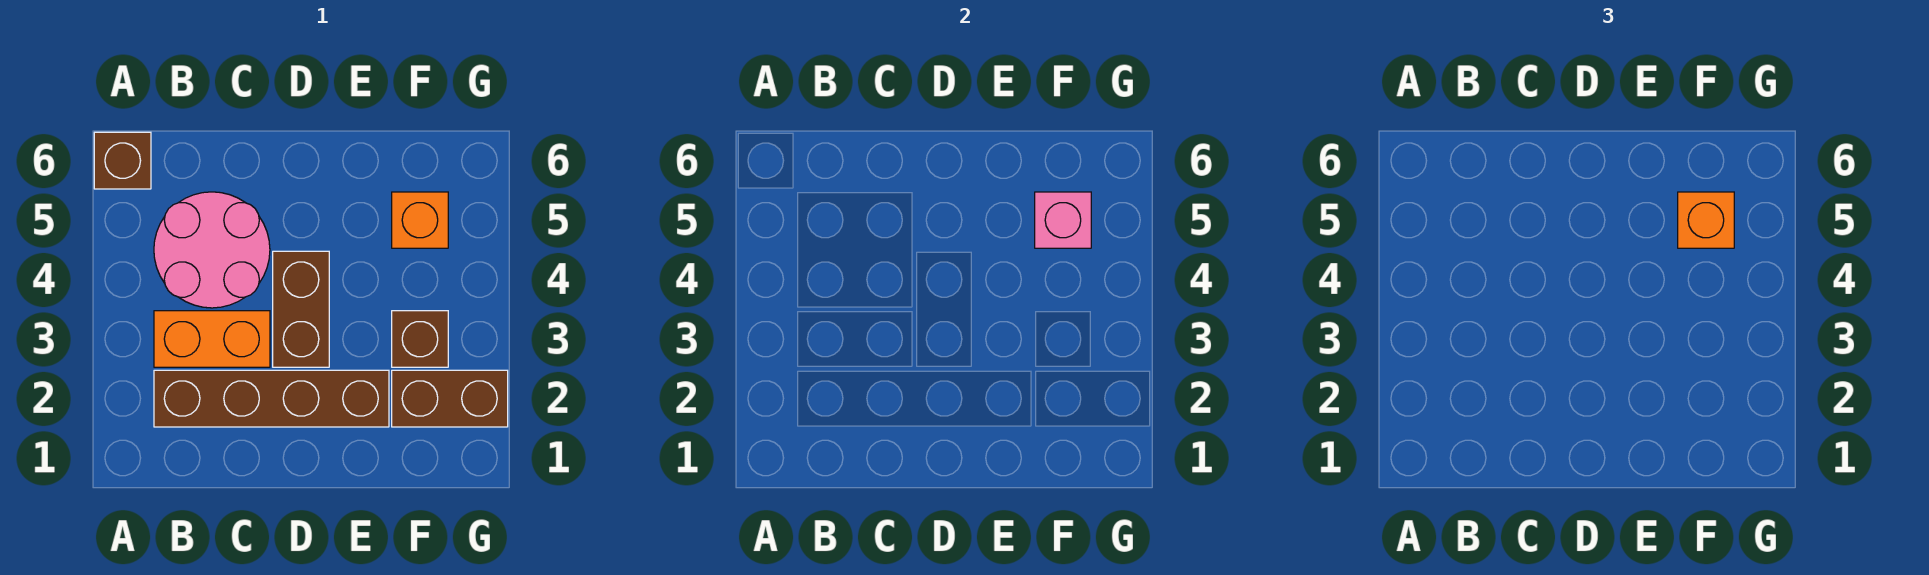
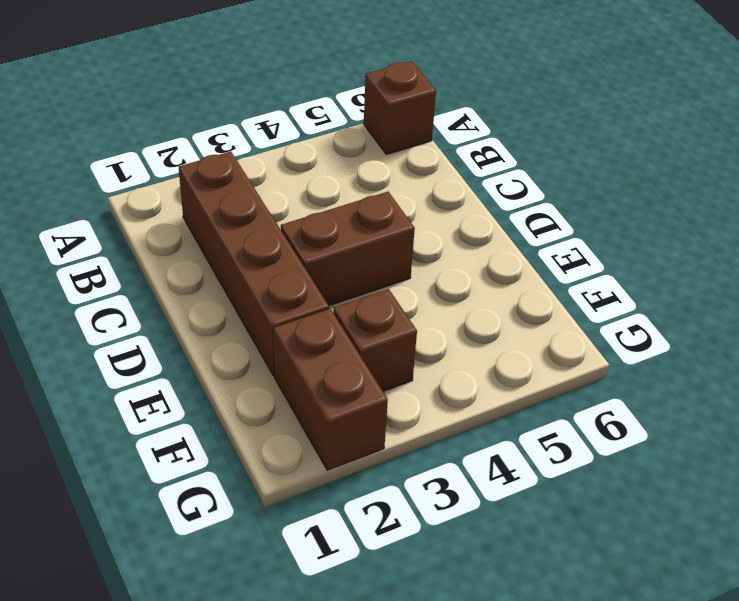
none -> orange brick B3:C3 level 1
none -> pink round brick B4:C5 level 1

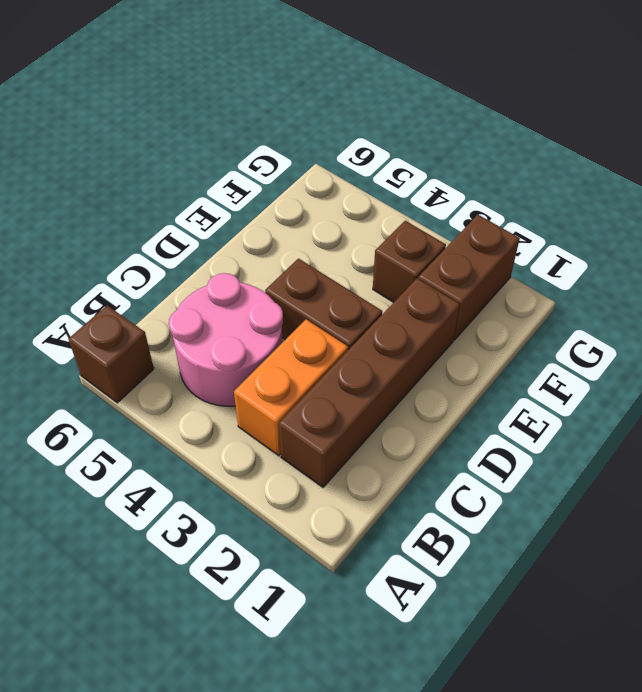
none -> orange brick F5 level 1
none -> pink brick F5 level 2

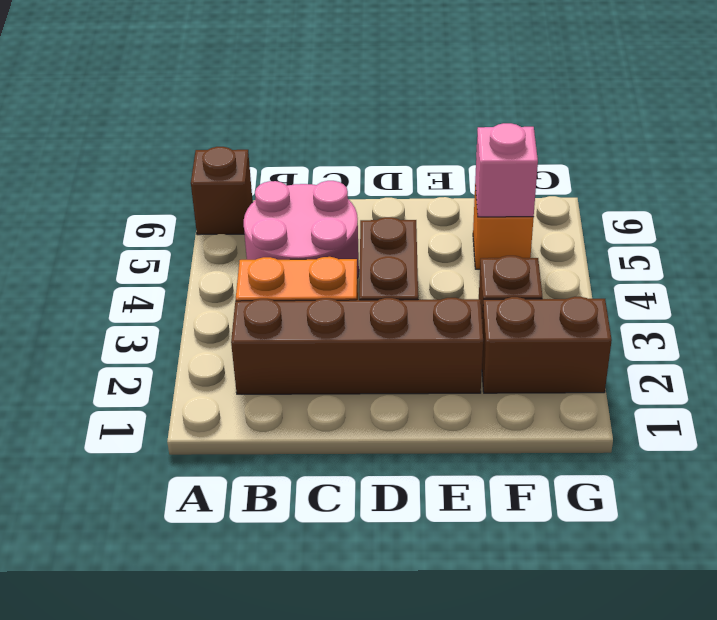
none -> orange brick F5 level 3

